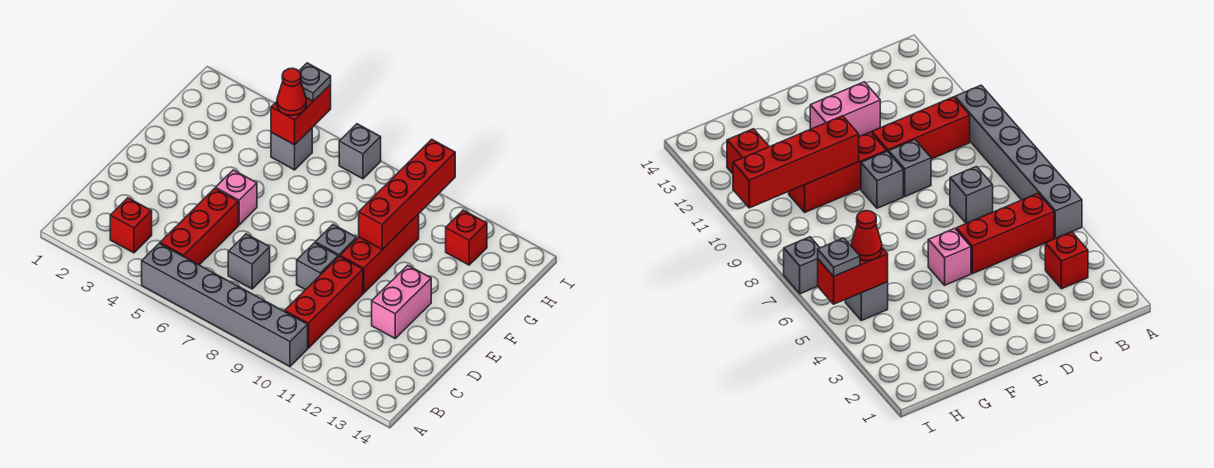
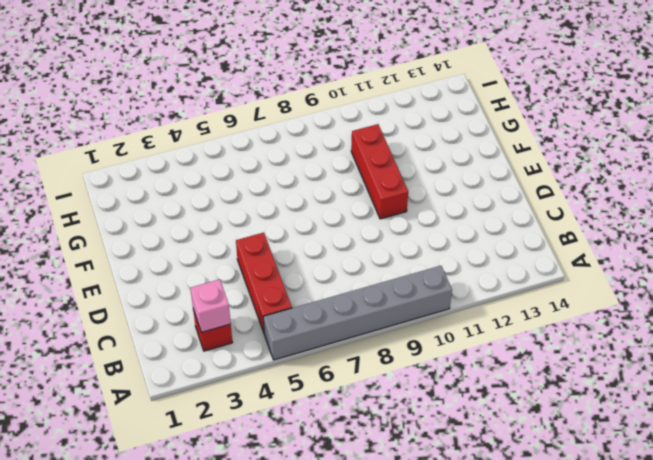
pink brick B3 level 2 -> pink brick E5 level 1
none -> red brick B10:D10 level 1
none -> grey brick C7 level 1
none -> grey brick D9 level 1

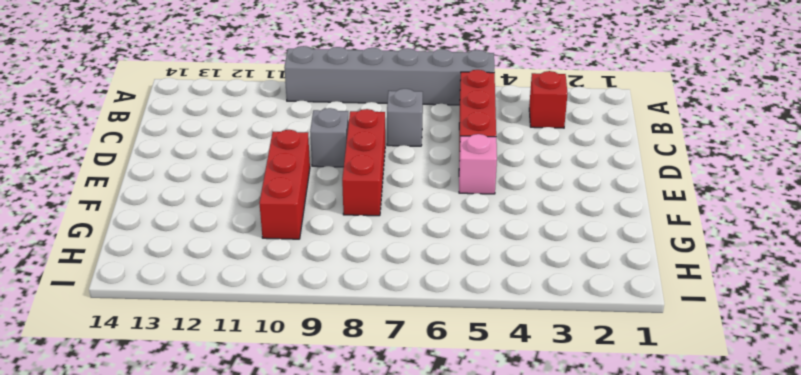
red brick D8:F8 level 1 -> red brick B10:D10 level 1
none -> pink brick D12:E12 level 1
none -> grey brick E9 level 1
none -> grey brick H5 level 1

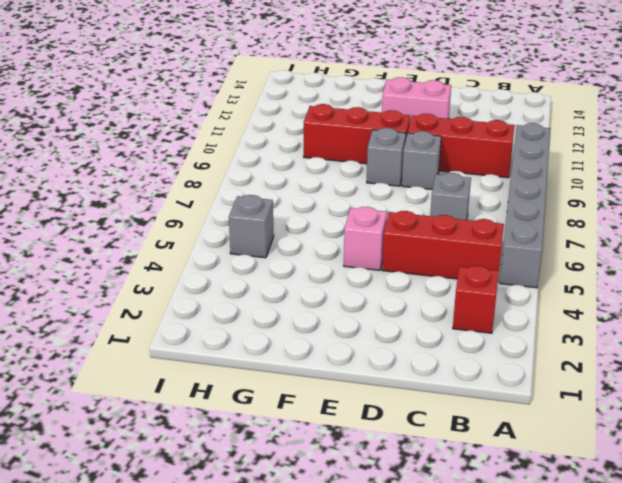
none -> red brick H12 level 1
none -> grey brick I7 level 1
none -> red brick F10:I10 level 2

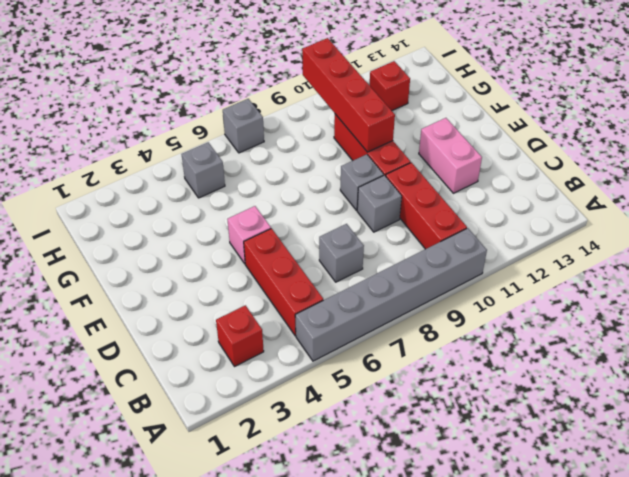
none -> red brick H5:I5 level 2
none -> red cone H5 level 3
none -> grey plate I5 level 3

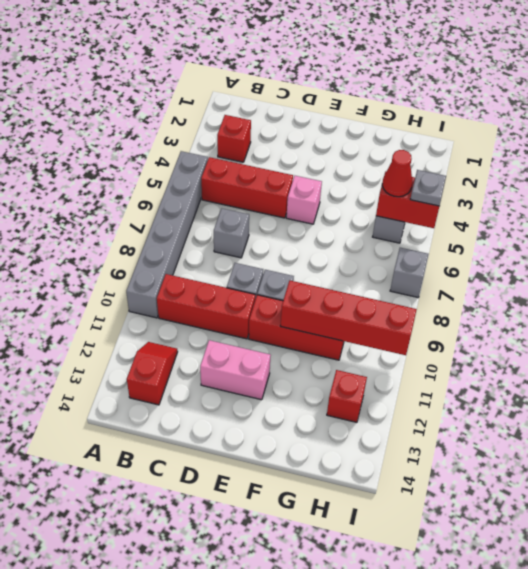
red slope B12:B13 level 1 top 13 -> none

